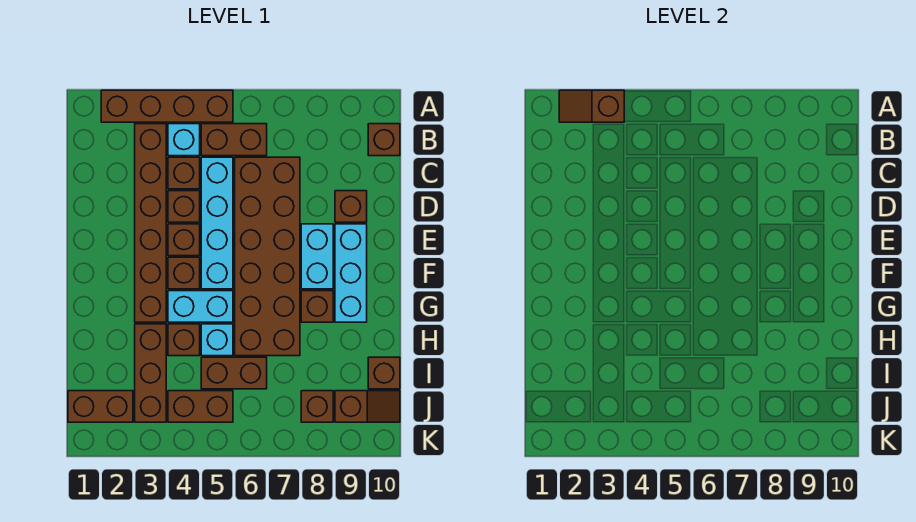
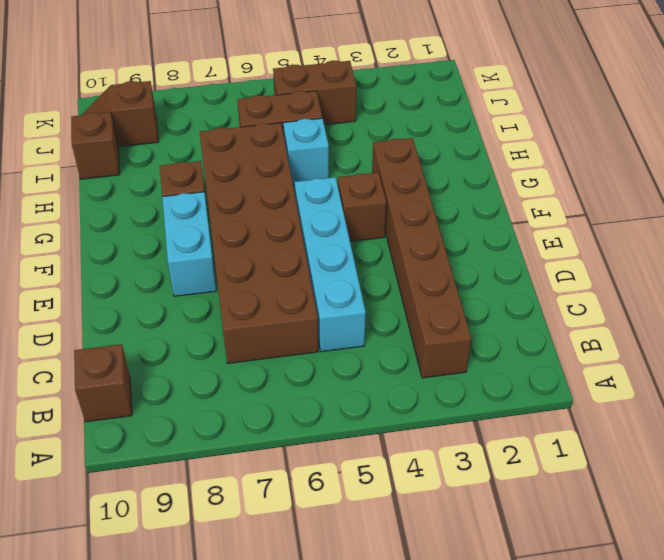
none -> brown brick A2:A5 level 1
none -> cyan brick B4 level 1
none -> brown brick B5:B6 level 1

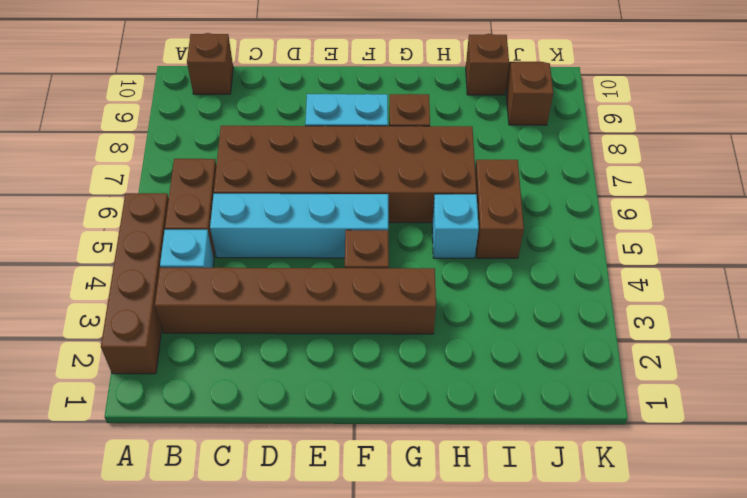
none -> brown brick C4 level 1
none -> brown brick D4 level 1
none -> brown brick D9 level 1

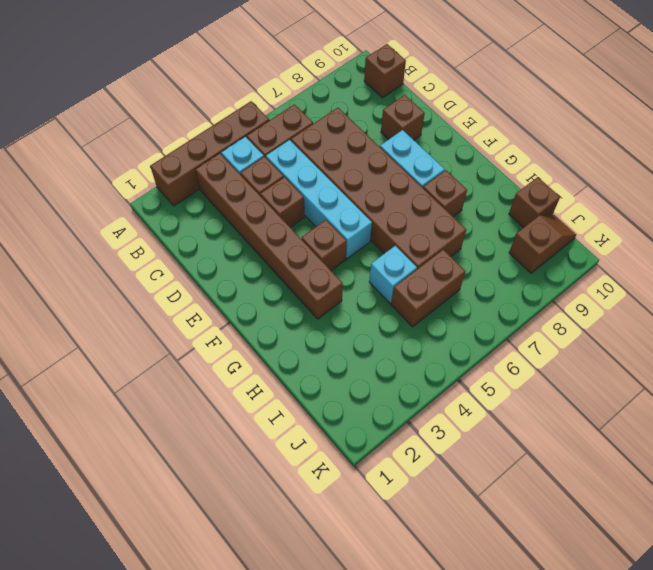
none -> brown brick E4 level 1
none -> cyan brick E9:G9 level 1
none -> cyan brick G4:G5 level 1

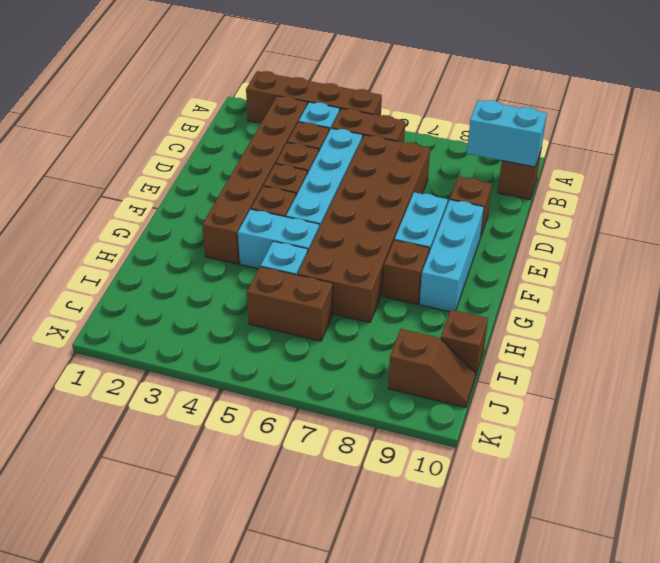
cyan brick B9:B10 level 2 -> none
none -> brown brick H3:J3 level 1
none -> brown brick H4 level 1
none -> brown brick J1:J2 level 1

